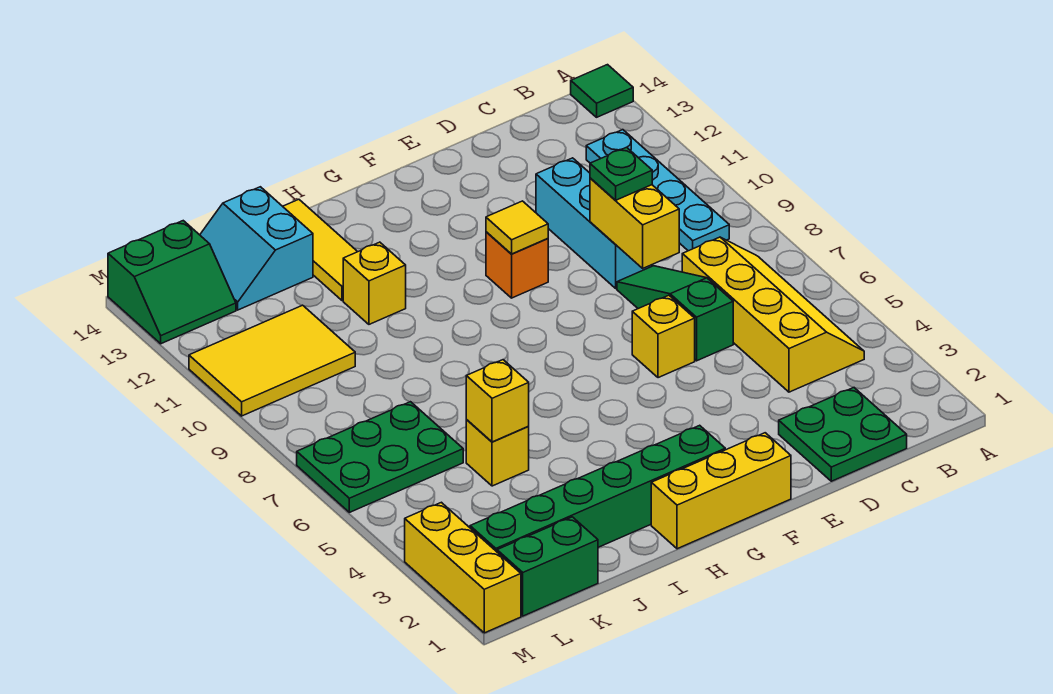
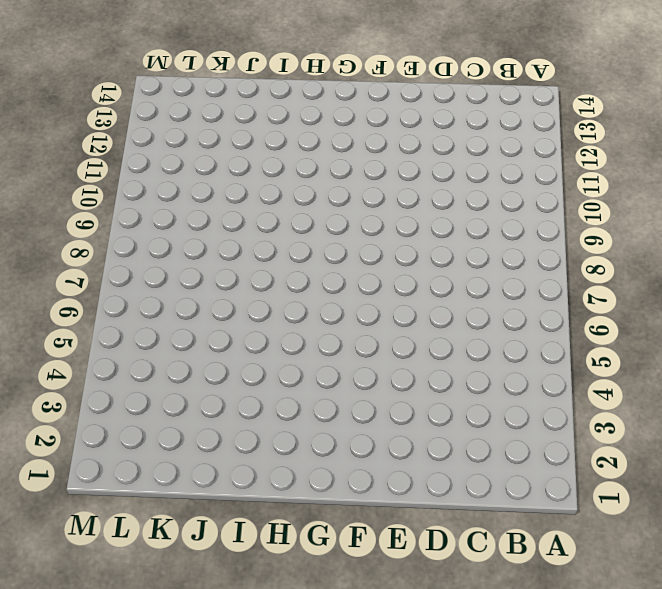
none -> green tile A14 level 1
none -> yellow slope B4:C7 level 1 top C
none -> cyan plate B9:B12 level 1

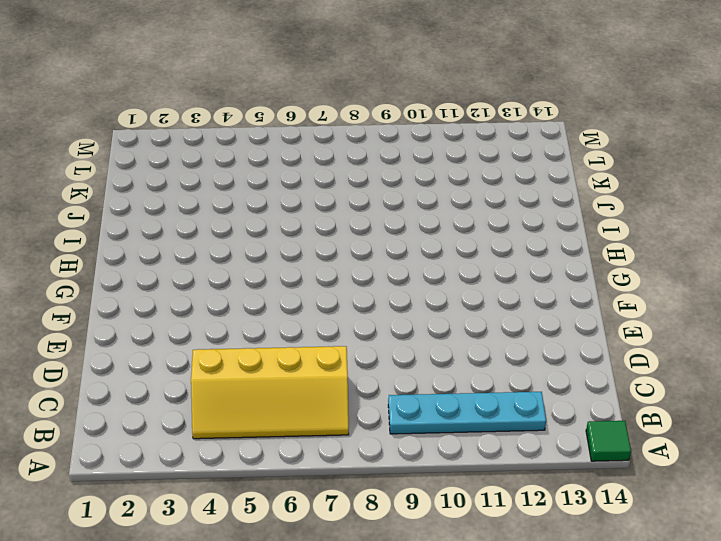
none -> green plate C1:D2 level 1
none -> green slope D6:D8 level 1 top 6
none -> cyan brick D9:D11 level 1

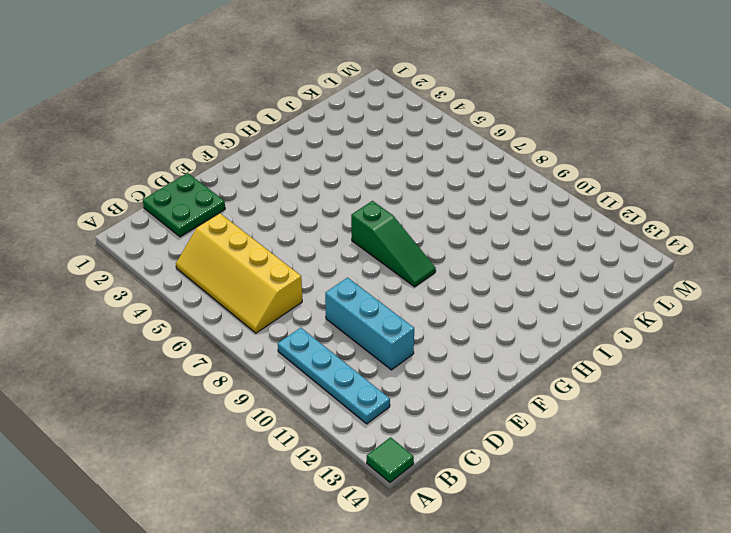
green slope G7:G9 level 1 top 7 -> green slope D6:D8 level 1 top 6
none -> yellow brick E6 level 1
none -> yellow brick F1:H1 level 1
none -> orange brick F10 level 1

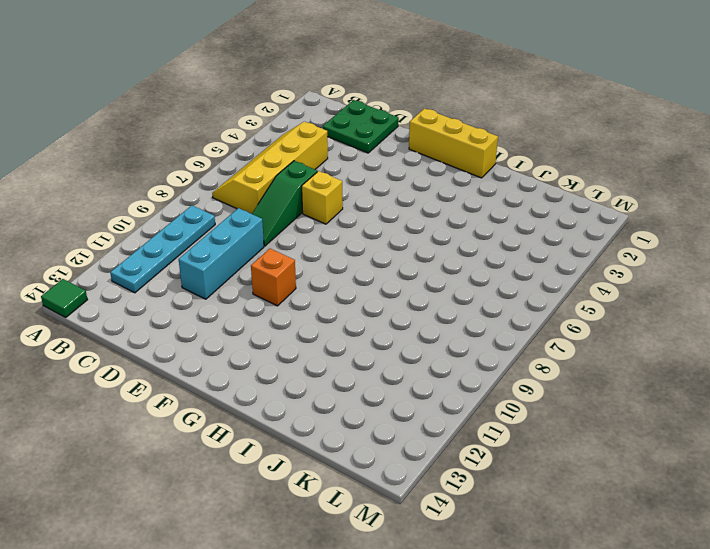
none -> green brick G2:L2 level 1
none -> yellow brick I11 level 1
none -> yellow tile I12:I14 level 1

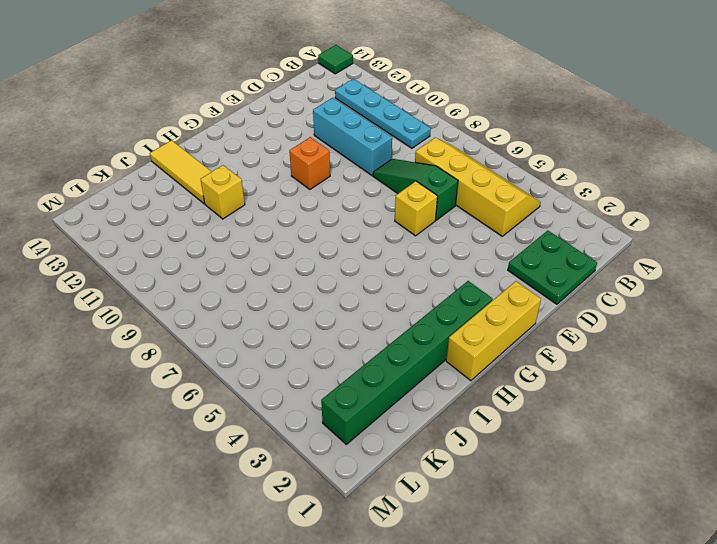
none -> yellow brick J5 level 1
none -> cyan slope J13:K14 level 1 top J
none -> green brick K1:L1 level 1

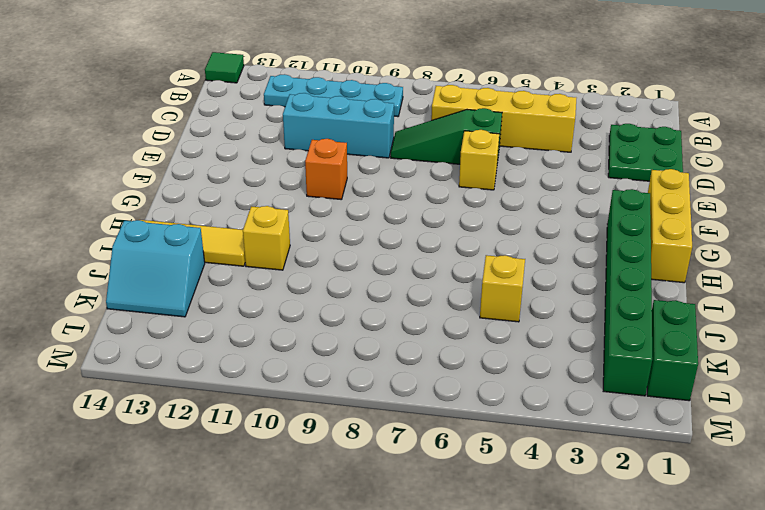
none -> green plate K6:M7 level 1
none -> yellow tile K10:M11 level 1
none -> green slope L13:M14 level 1 top 14

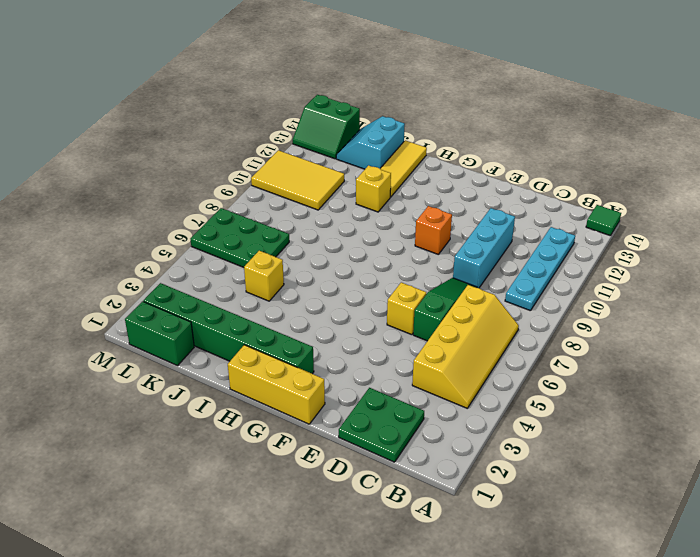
none -> yellow brick M1:M3 level 1
none -> yellow brick D8:D9 level 2
none -> yellow tile F10 level 2

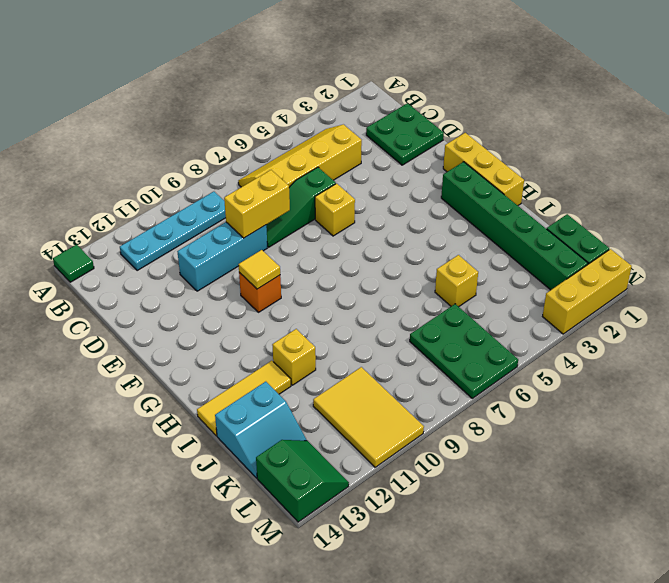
none -> yellow brick J5 level 2
none -> green plate D9 level 3

